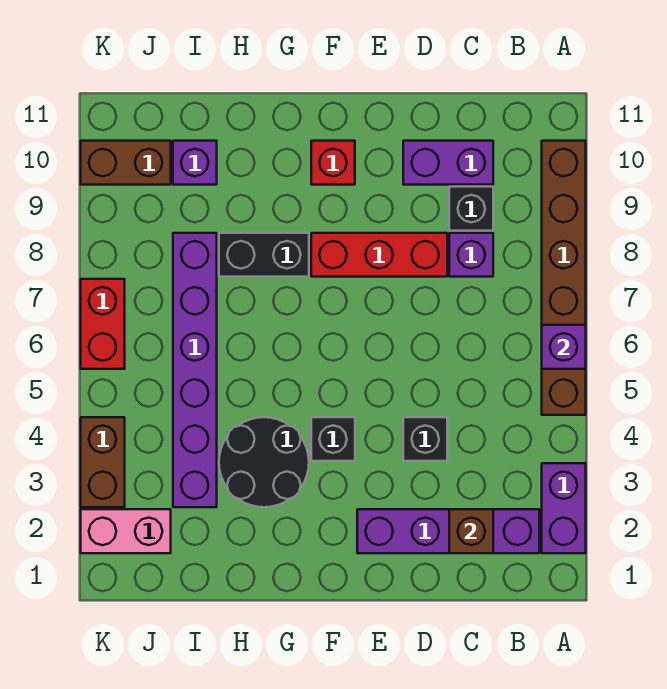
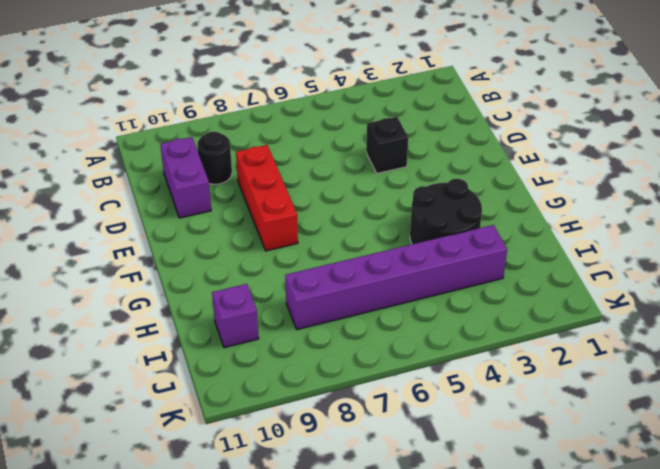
black round brick C9 level 1 -> black brick C9 level 1
none -> purple brick A2:A3 level 1
none -> brown brick A5:A10 level 1
none -> purple brick B2:E2 level 1

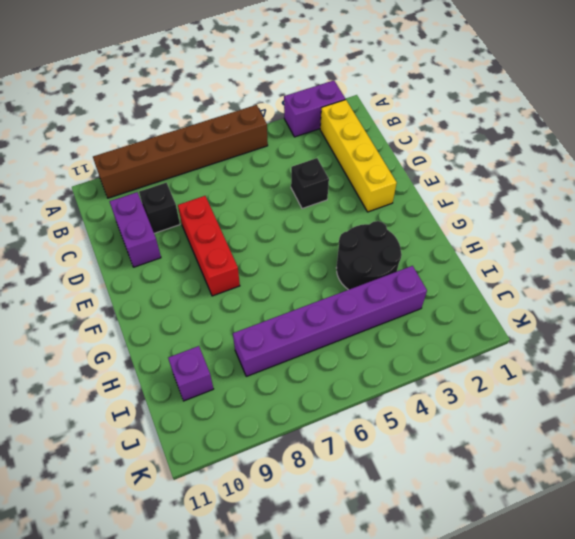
yellow brick B2:E2 level 1 -> purple brick B2:E2 level 1
none -> purple brick C8 level 1
none -> black brick F4 level 1
none -> red brick F10 level 1

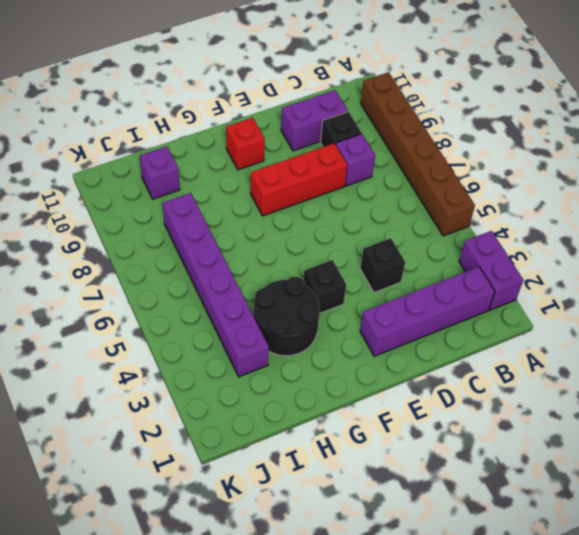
none -> black brick G8:H8 level 1
none -> pink brick J2:K2 level 1
none -> brown brick J10:K10 level 1

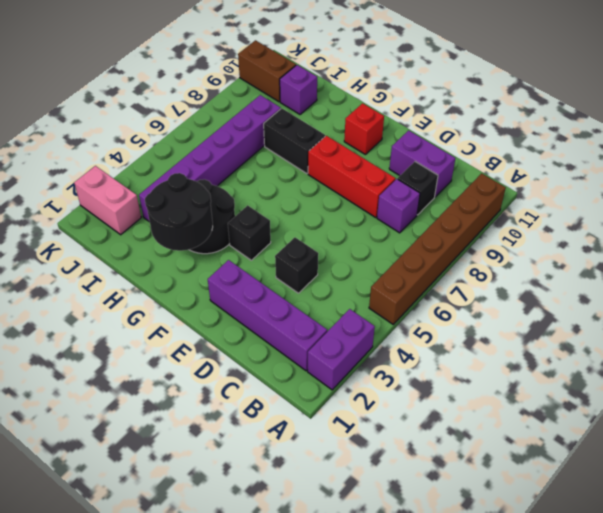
black round brick G2:H3 level 2 -> none
none -> brown brick K3:K4 level 1
none -> red brick K6:K7 level 1
none -> purple brick A6 level 2

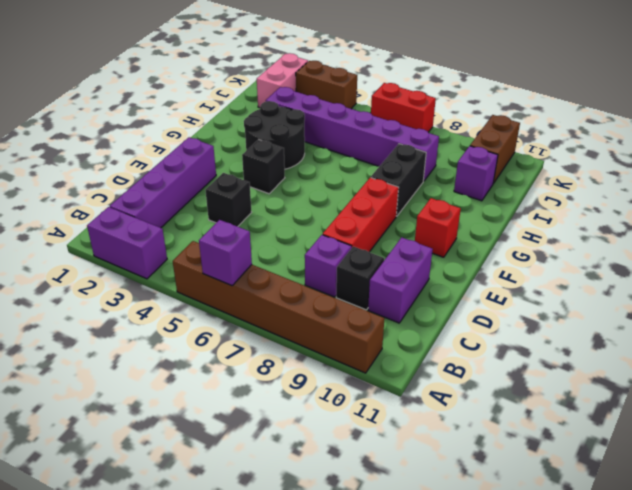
none -> brown brick C2 level 2

